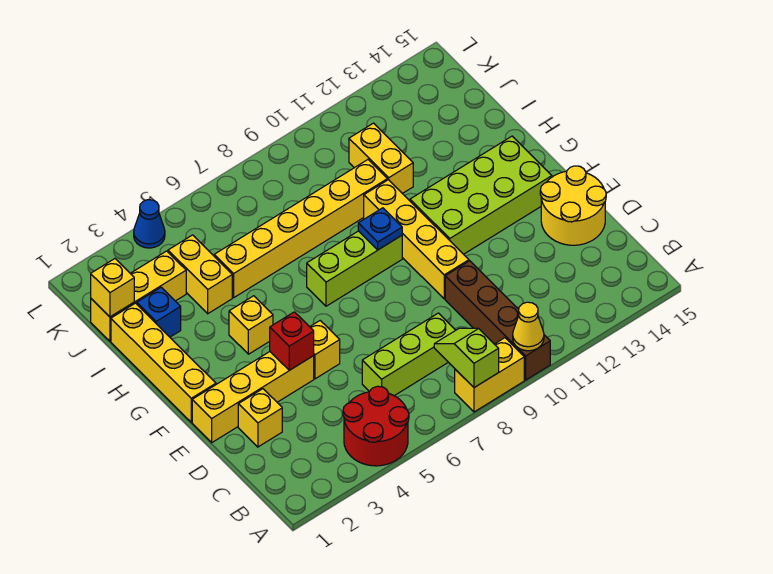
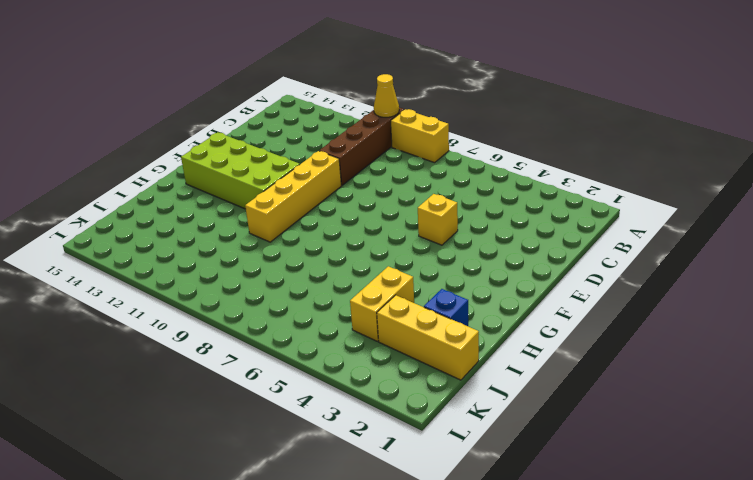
none -> red round brick A4:B5 level 1
none -> lime brick C6:C8 level 1
none -> yellow brick D2 level 1

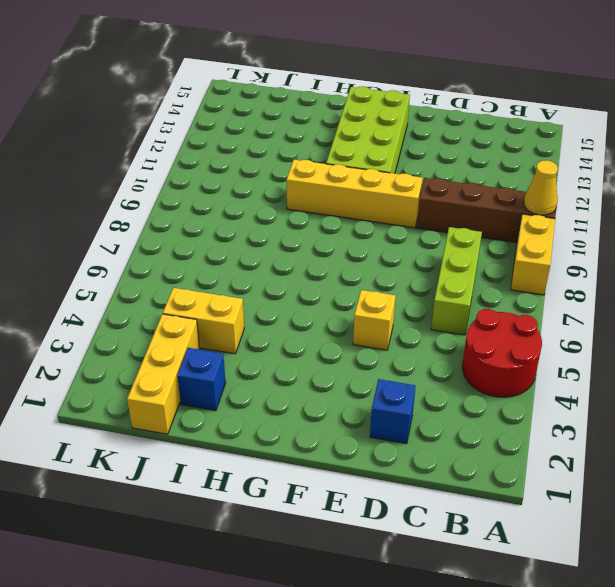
blue brick D2 level 1 -> yellow brick D2 level 1
none -> yellow round brick D14:E15 level 1
none -> yellow brick E1:E4 level 1
none -> yellow brick F1:I1 level 1

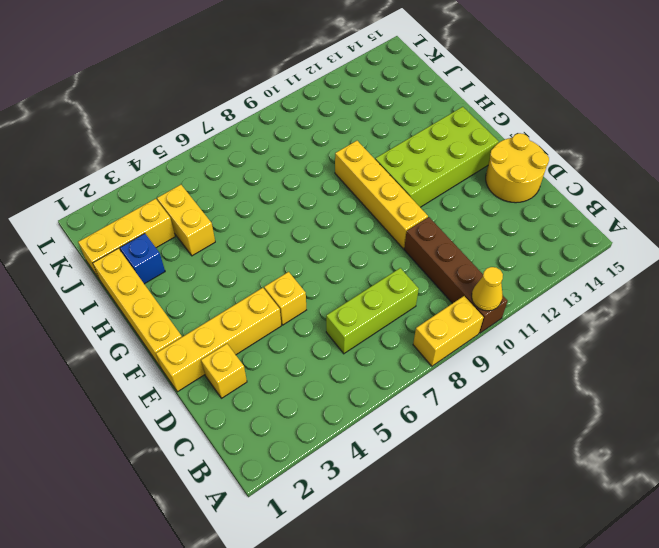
none -> red round brick A4:B5 level 1
none -> yellow brick G4 level 1
none -> lime brick G7:G9 level 1

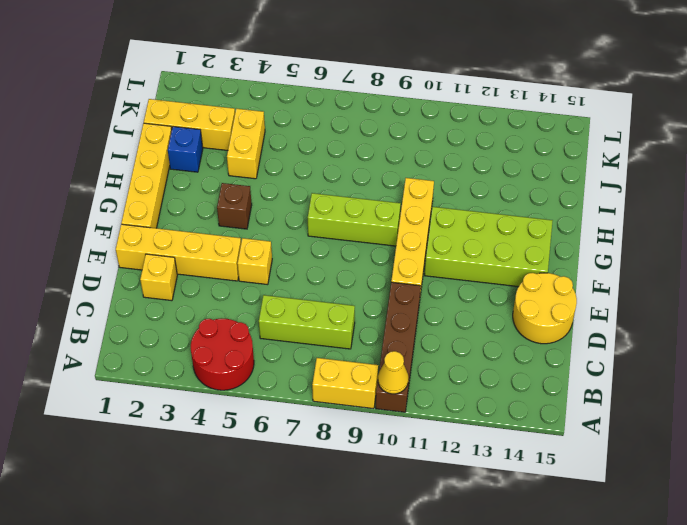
brown brick G4 level 1 -> yellow brick G4 level 1
none -> yellow brick I5:I10 level 1
none -> yellow brick I11:J11 level 1
none -> blue cone L4 level 1

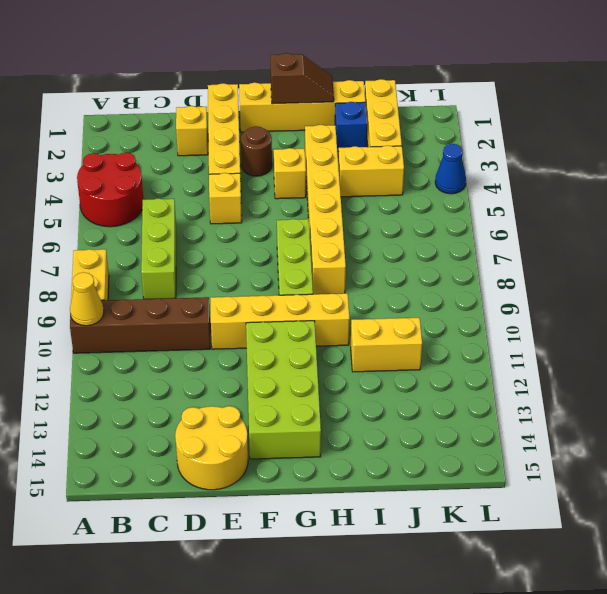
brown round brick F3 level 1 -> none
brown slope G1:H1 level 2 top G -> none
yellow brick H3:H8 level 1 -> yellow brick I5:I10 level 1
none -> lime slope A8:B8 level 2 top A
none -> red brick E4 level 2
none -> blue plate G9 level 2

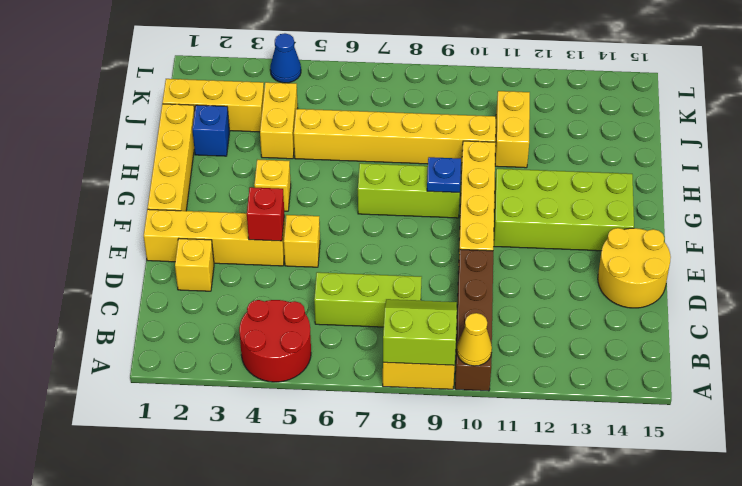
lime slope A8:B9 level 2 top A -> lime slope A8:B8 level 2 top A
none -> yellow brick J1 level 2

